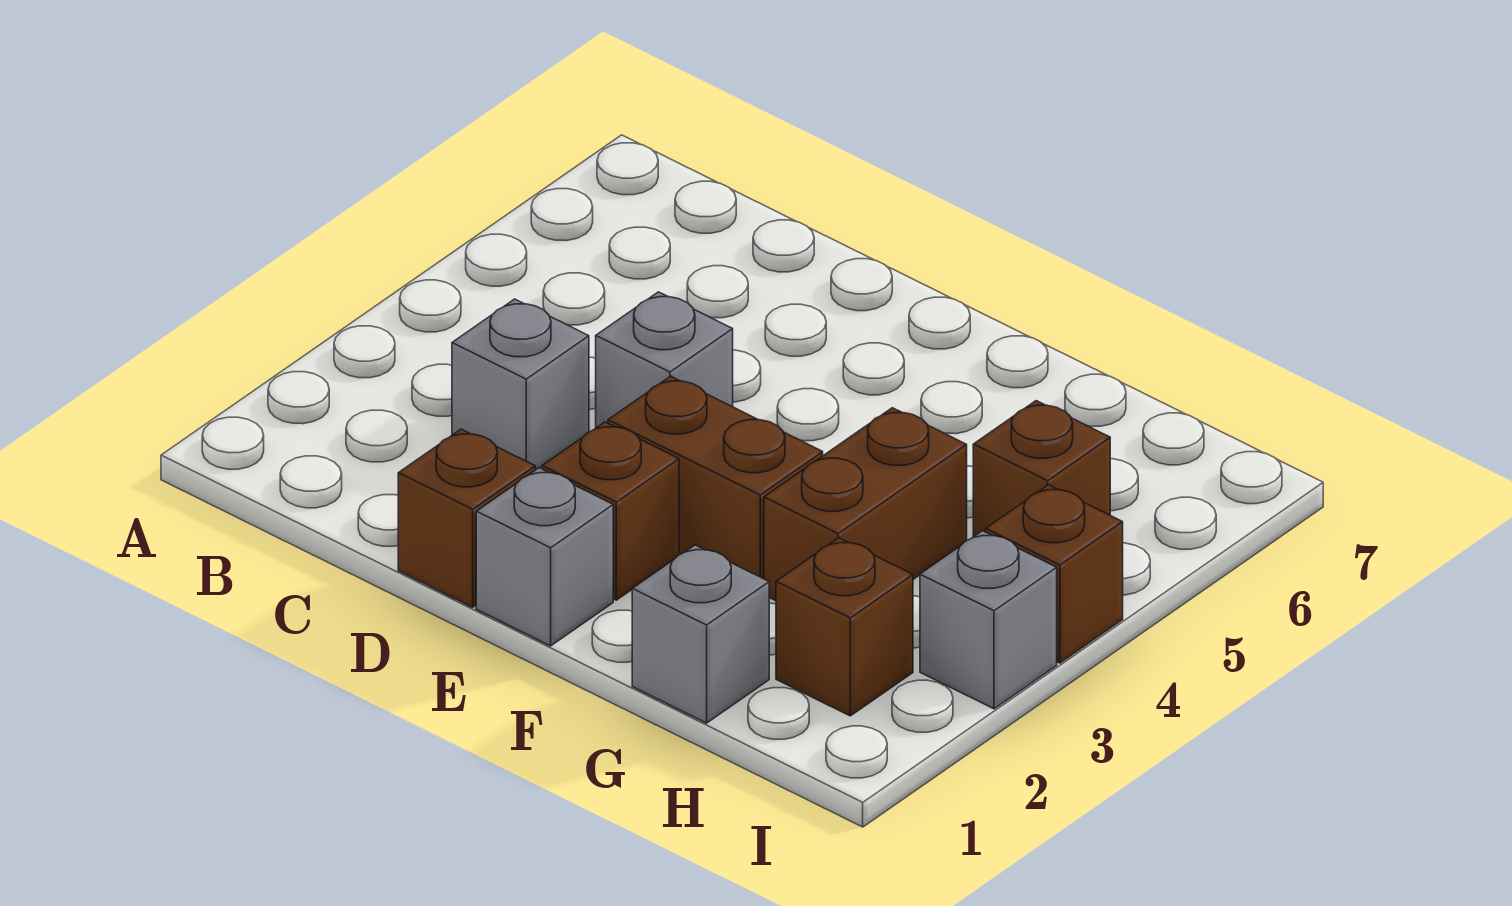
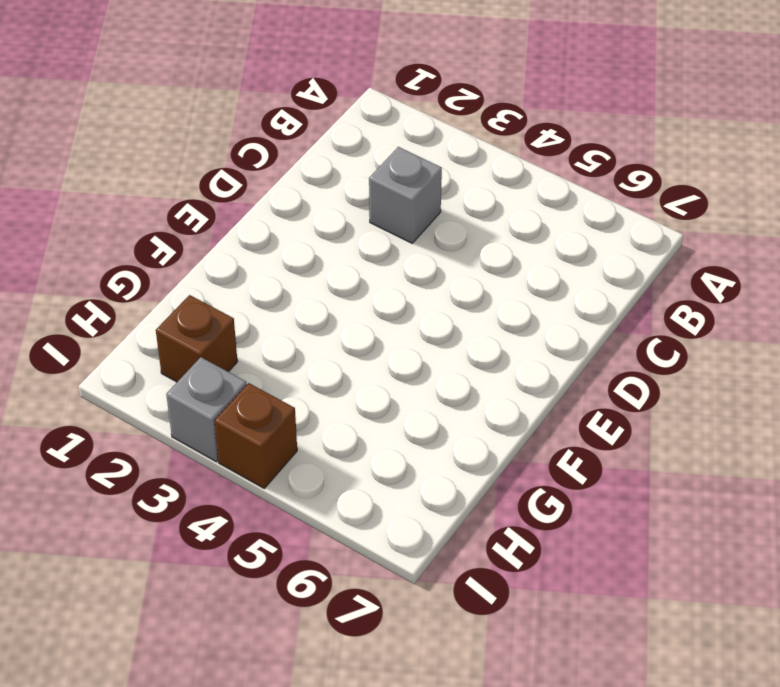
none -> brown brick D1 level 1
none -> grey brick D4 level 1
none -> grey brick E1 level 1

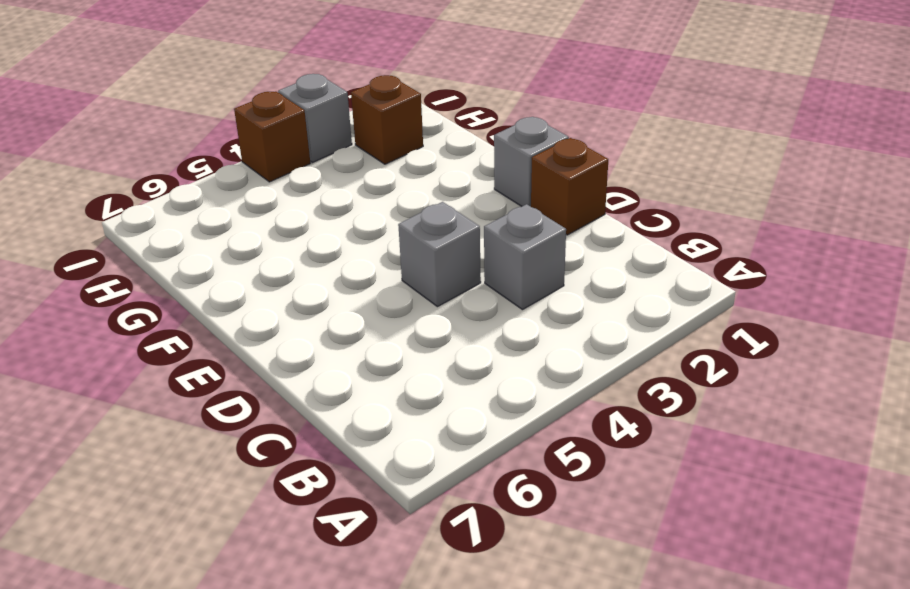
none -> brown brick E2 level 1
none -> brown brick E3:F3 level 1
none -> grey brick G1 level 1

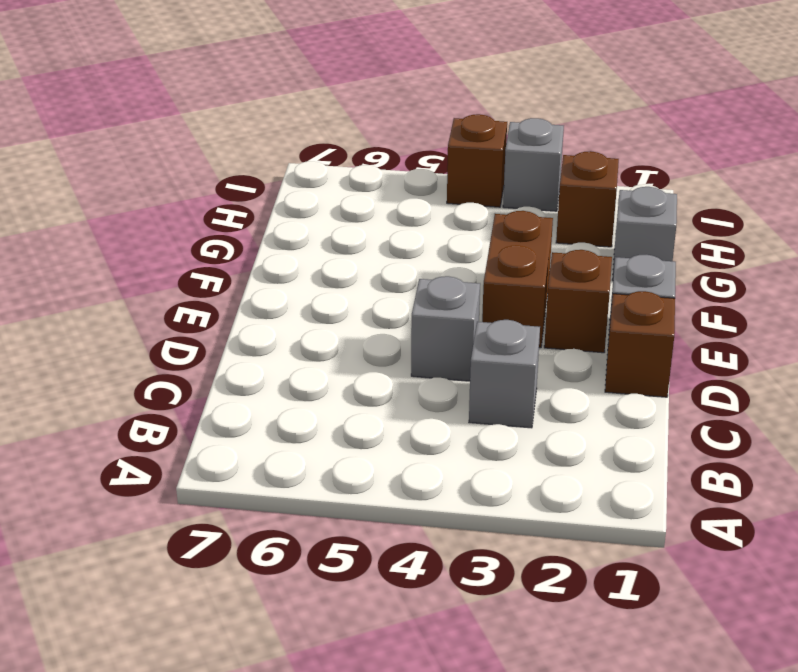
none -> brown brick G3:G4 level 1
none -> brown brick H5 level 1

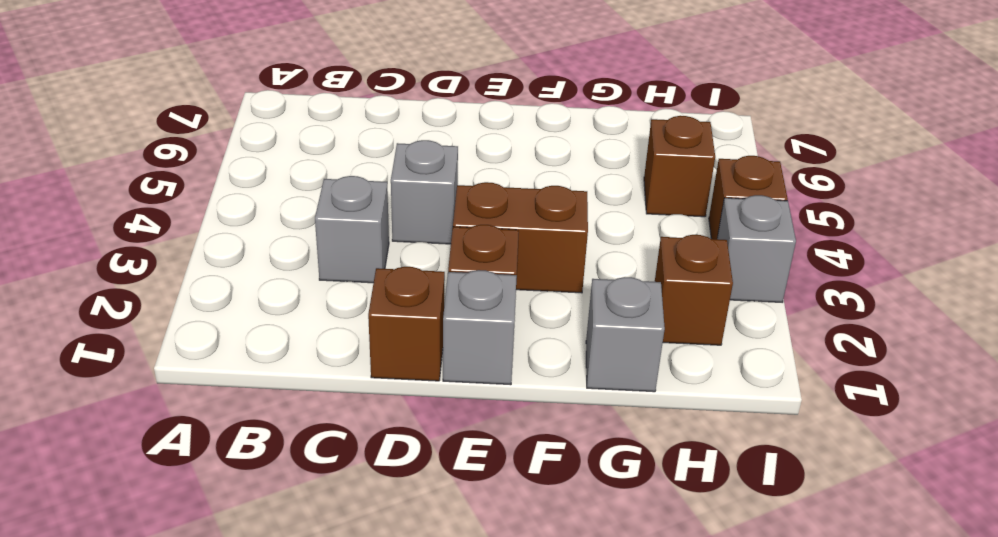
none -> brown brick G3:G4 level 1

